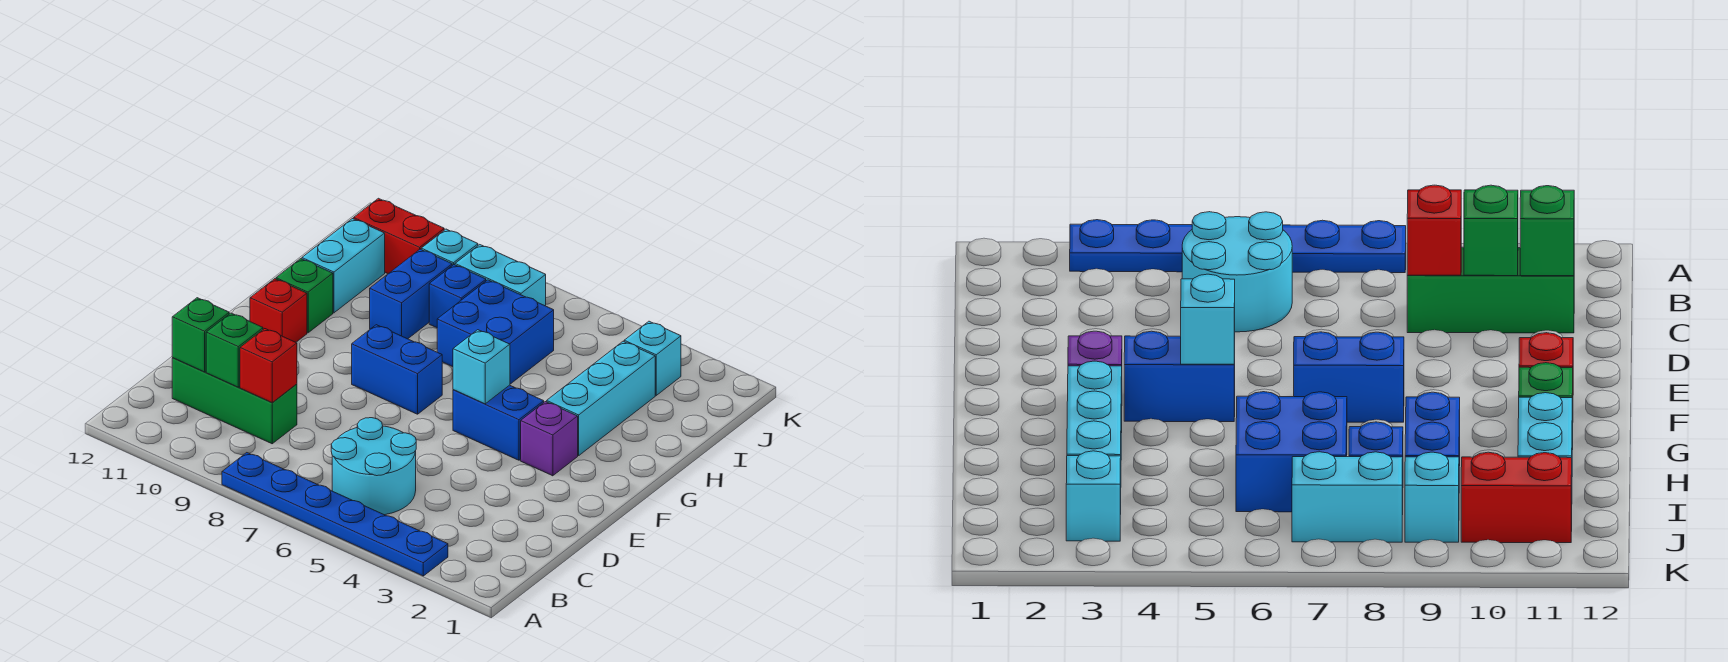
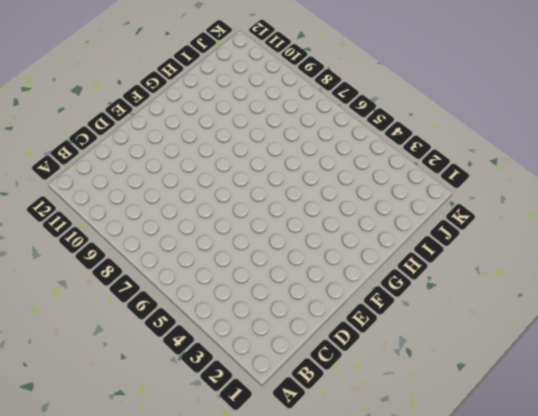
none -> blue plate A3:A8 level 1
none -> cyan round brick B5:C6 level 1
none -> green brick C9:C11 level 1

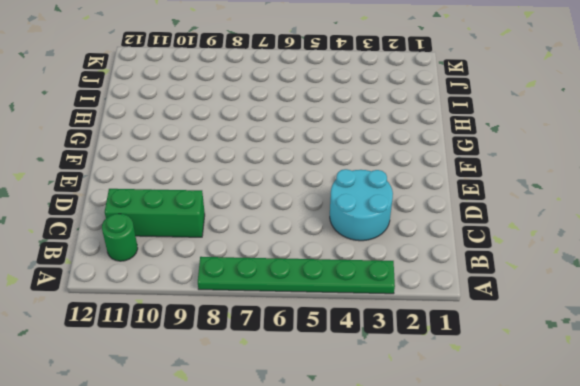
green plate A3:A8 level 1 -> blue plate A3:A8 level 1
green round brick B11 level 1 -> none
cyan round brick C3:D4 level 1 -> cyan round brick B5:C6 level 1
none -> purple brick F3 level 1
none -> blue brick F4:F5 level 1
none -> blue brick F7:F8 level 1

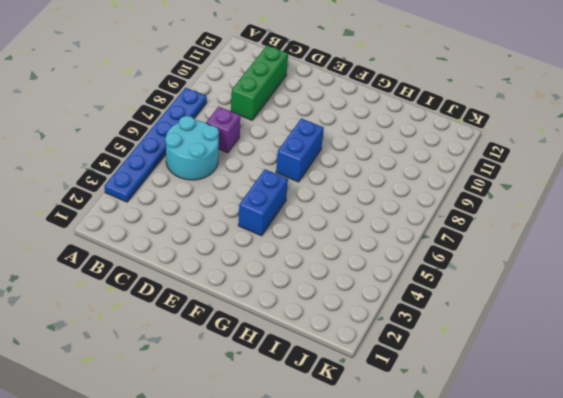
purple brick C7 level 1 -> purple brick F3 level 1
none -> red brick F11 level 1
none -> cyan brick G3:I3 level 1
none -> green brick G11 level 1

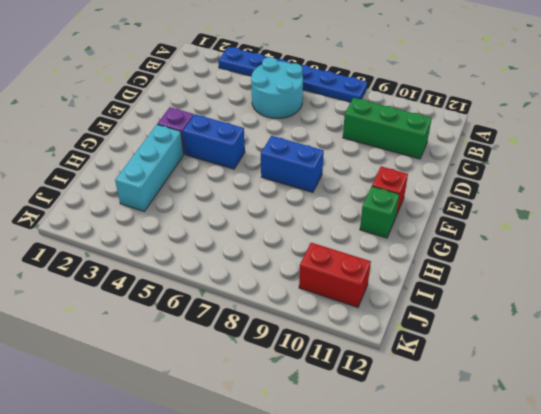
none -> blue brick H6:I7 level 1
none -> blue brick H9:I9 level 1
none -> cyan brick H11:I11 level 1

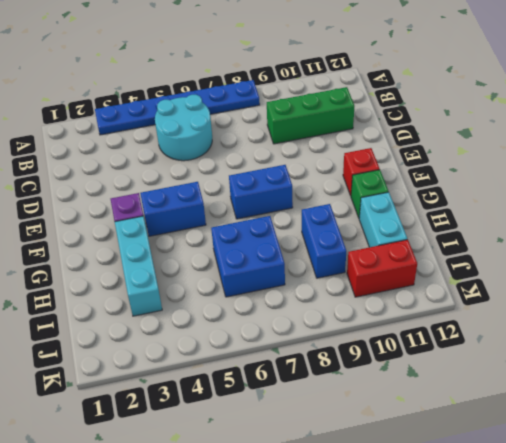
none -> blue brick I8 level 1
none -> cyan brick J3 level 1
none -> cyan brick J7:J8 level 1

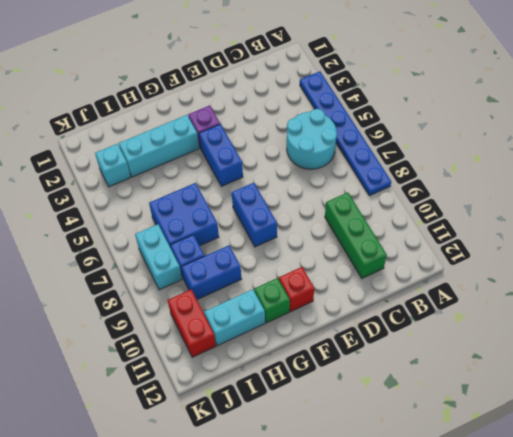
none -> cyan brick J9 level 1
none -> red brick C9 level 2
none -> green brick C10 level 2

